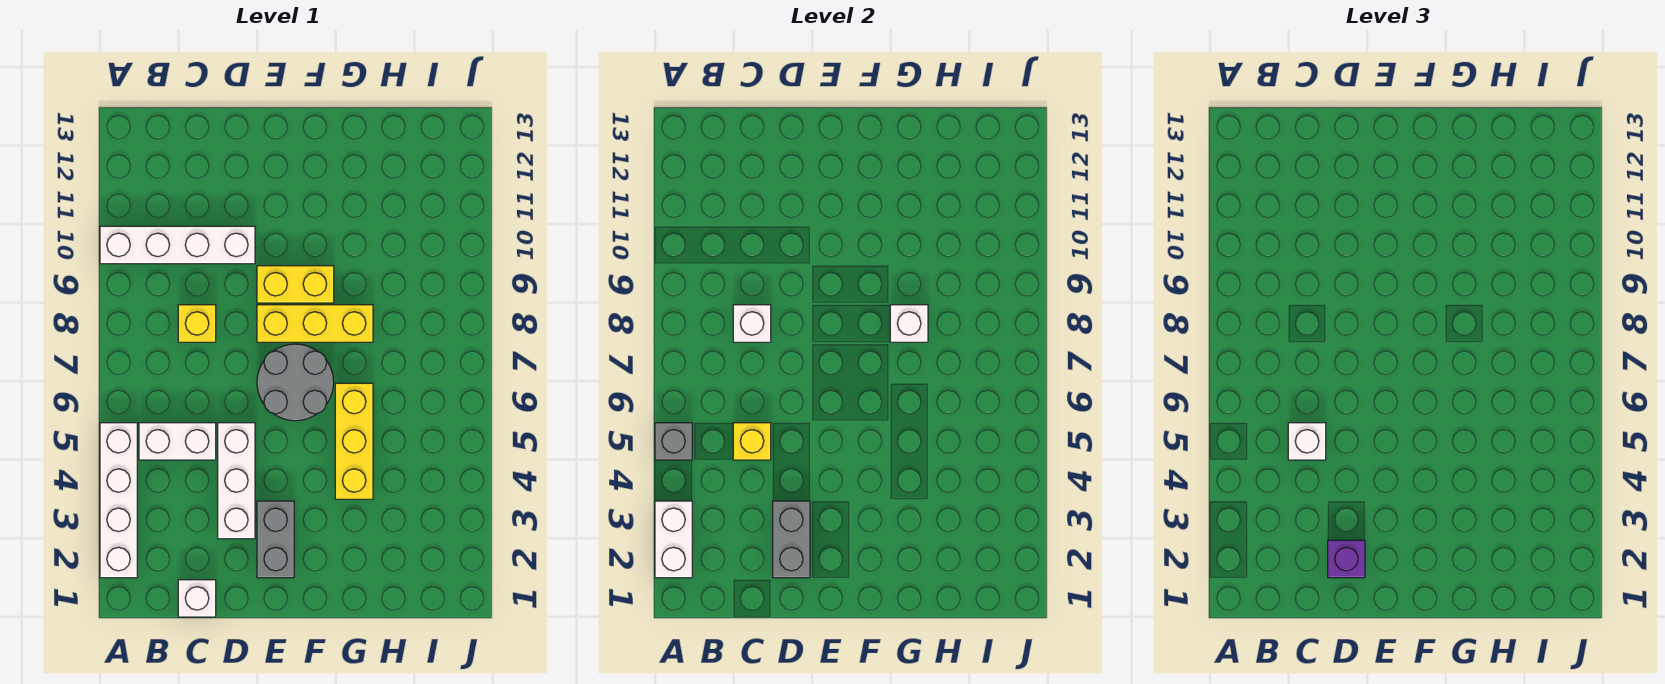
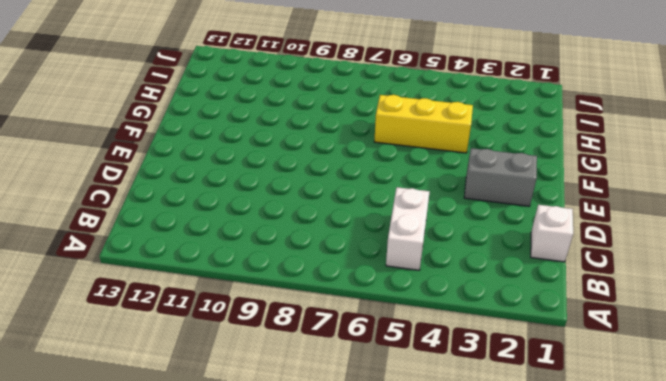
none -> white brick A2:A5 level 1
none -> white brick A10:D10 level 1
none -> yellow brick C8 level 1

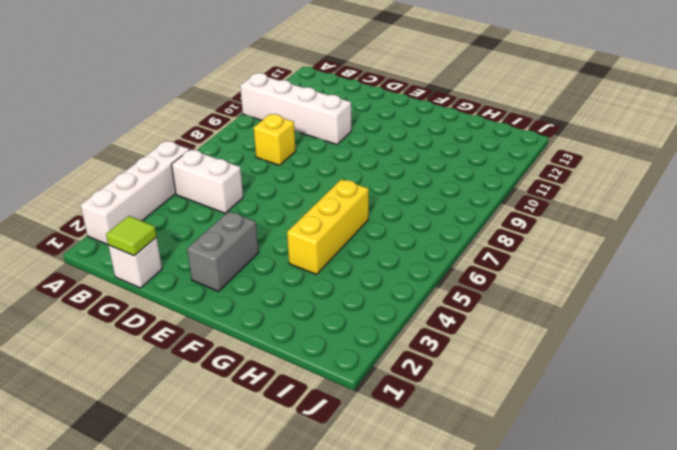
lime tile C1 level 2 -> none
none -> white brick D3:D5 level 1
none -> grey round brick E6:F7 level 1
none -> yellow brick E8:G8 level 1

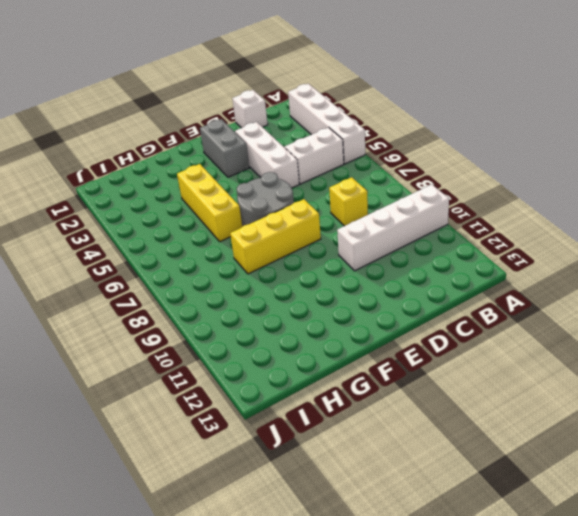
none -> yellow brick E9:F9 level 1
none -> white brick A2:A3 level 2
none -> grey brick A5 level 2

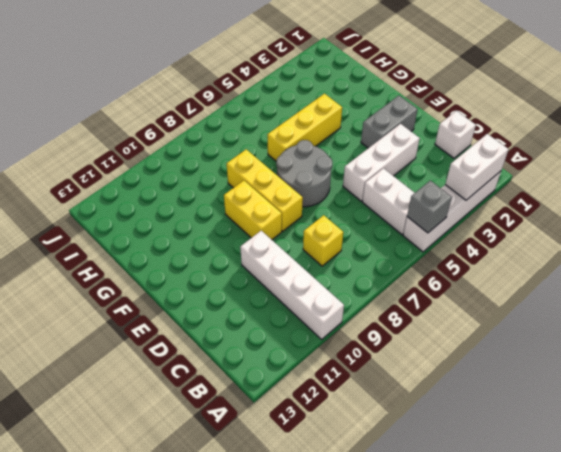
none -> yellow brick C5 level 2
none -> white brick C8 level 2
none -> grey brick D2:D3 level 2

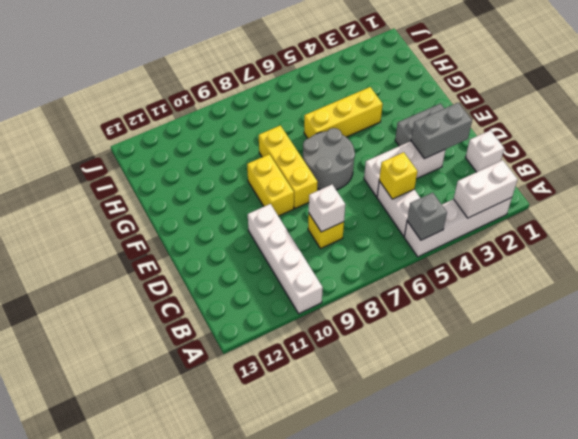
none -> white brick G8 level 2
none -> white brick C5 level 3
none -> purple brick D2 level 3

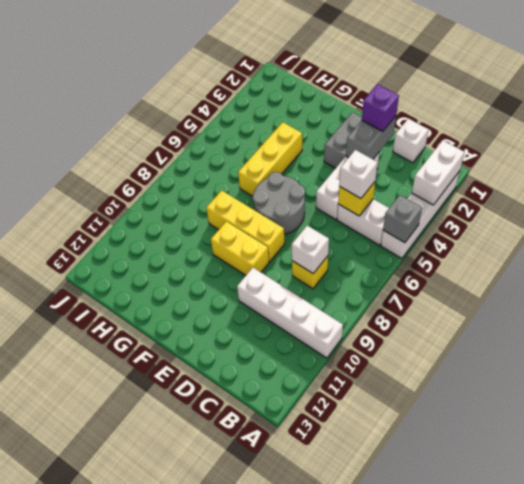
none -> white brick G8 level 2

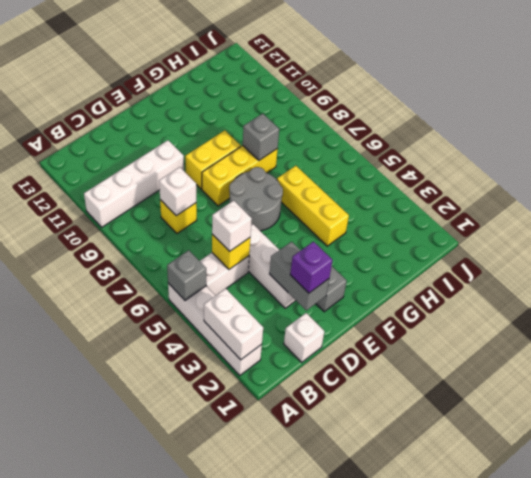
grey brick G8 level 2 -> white brick G8 level 2

